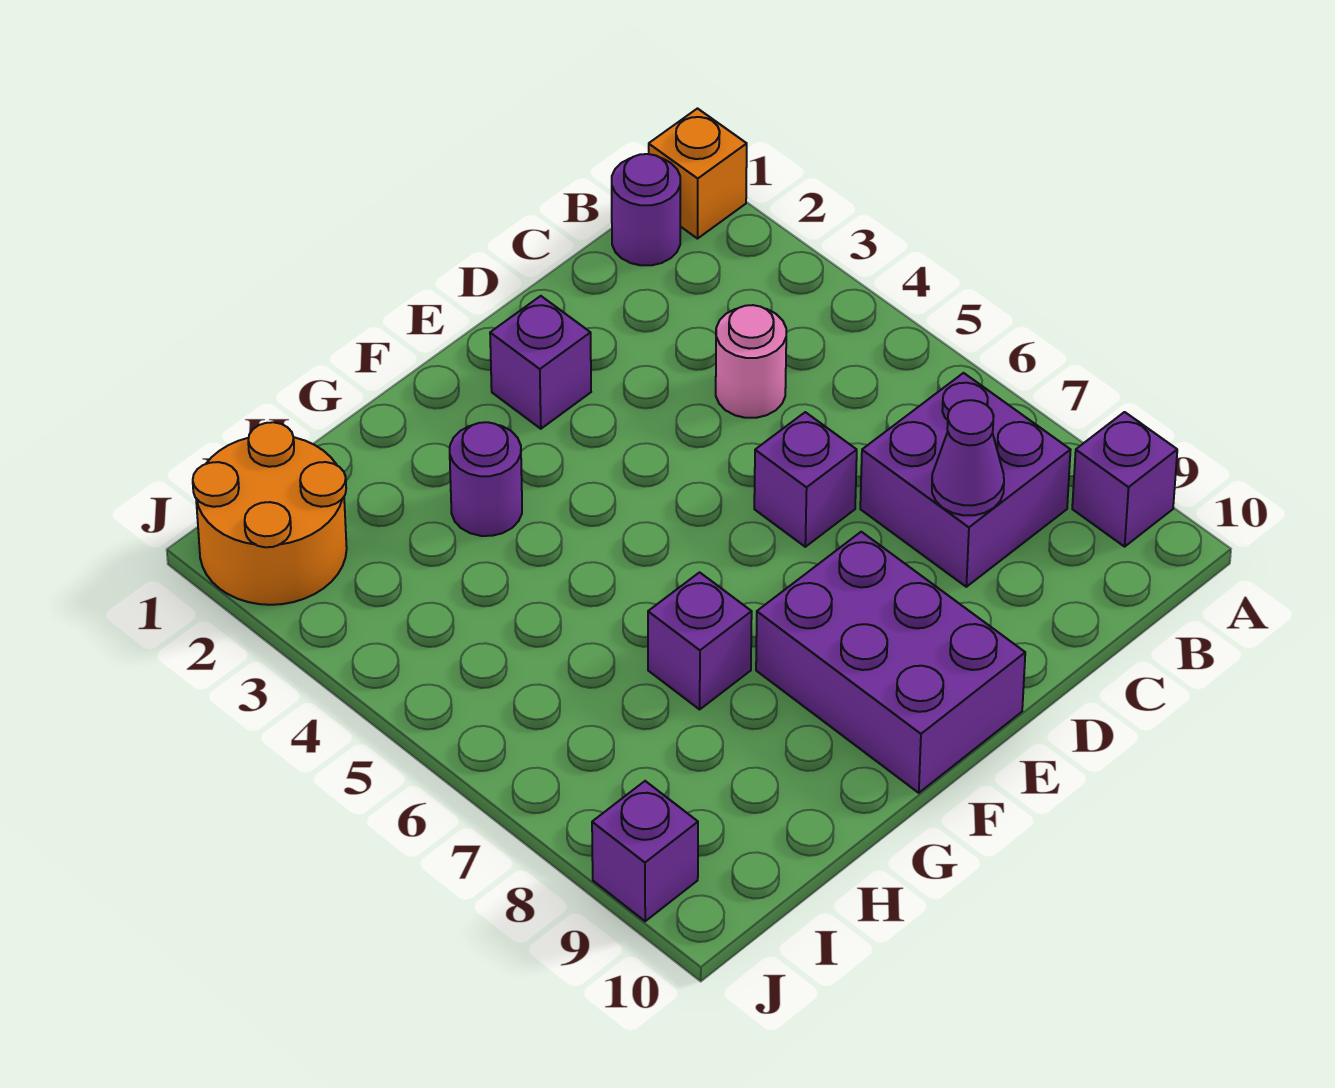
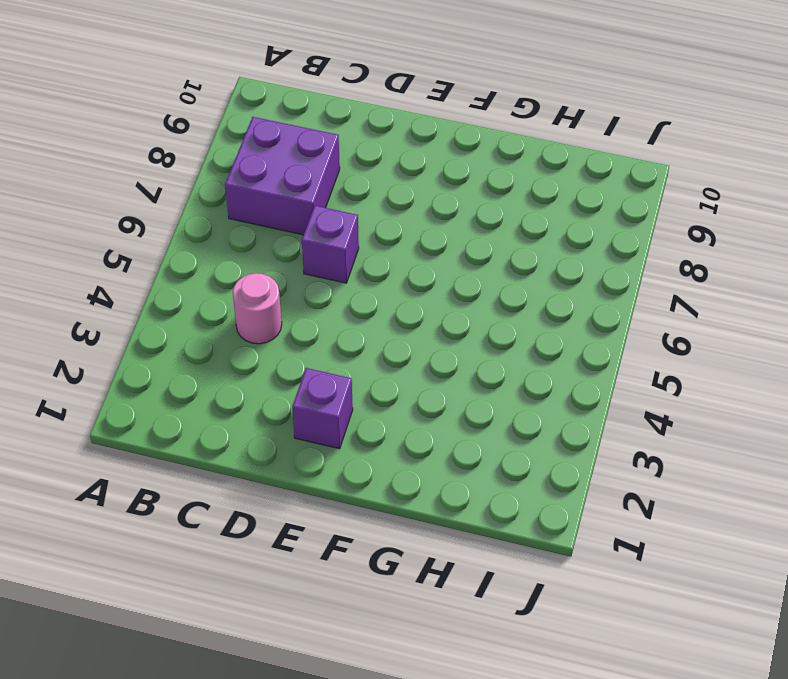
none -> orange brick A1 level 1
none -> purple brick A9 level 1
none -> purple round brick B1 level 1

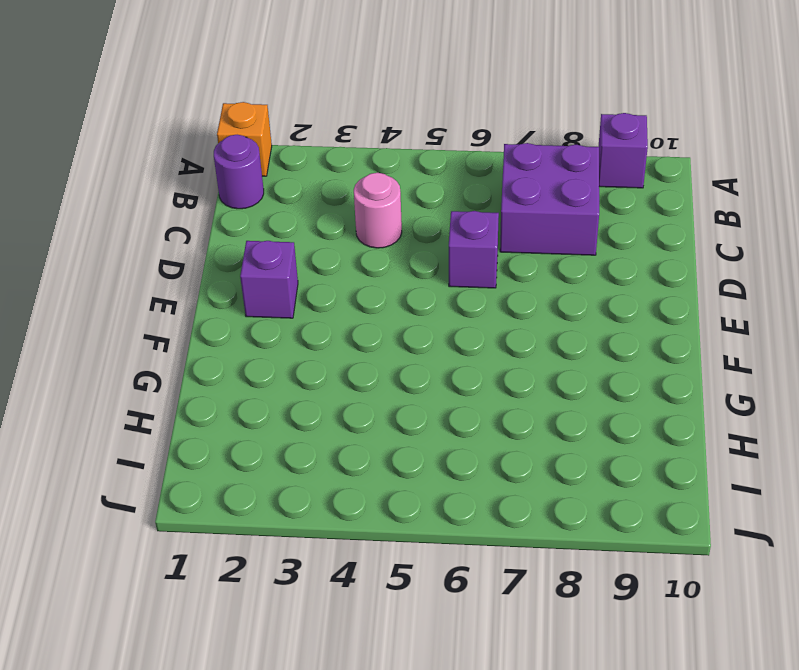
none -> purple brick E8:F10 level 1
none -> purple round brick G3 level 1
none -> purple brick G7 level 1

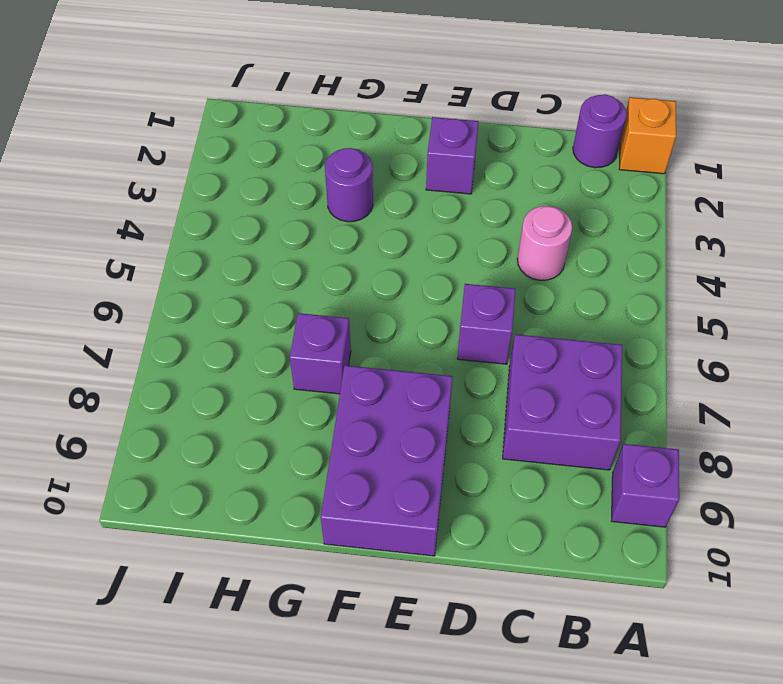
none -> orange round brick I1:J2 level 1
none -> purple brick J9 level 1
none -> purple cone C8 level 2

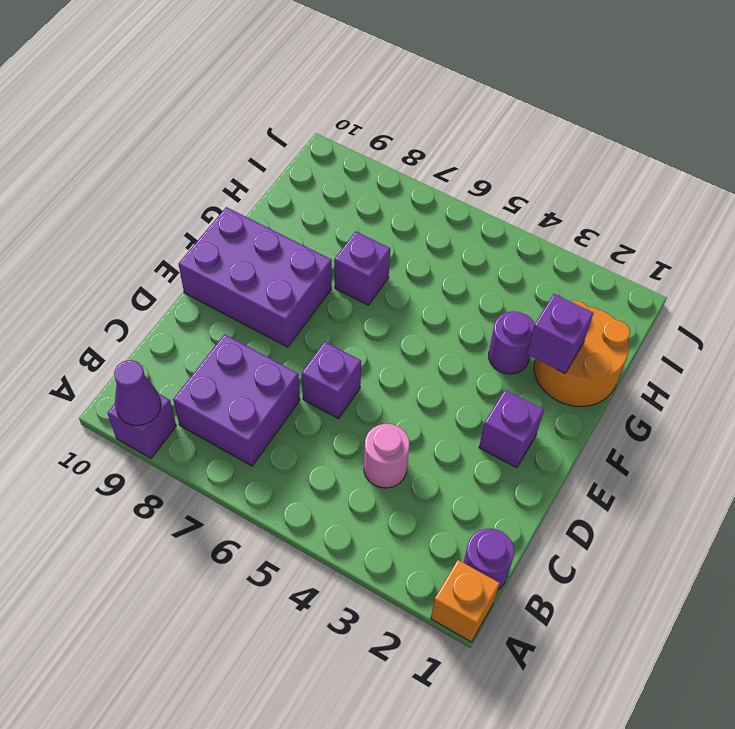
purple cone A9 level 2 -> purple cone C8 level 2
orange round brick G1:H2 level 1 -> orange round brick I1:J2 level 1
purple brick G2 level 2 -> purple brick J9 level 1

